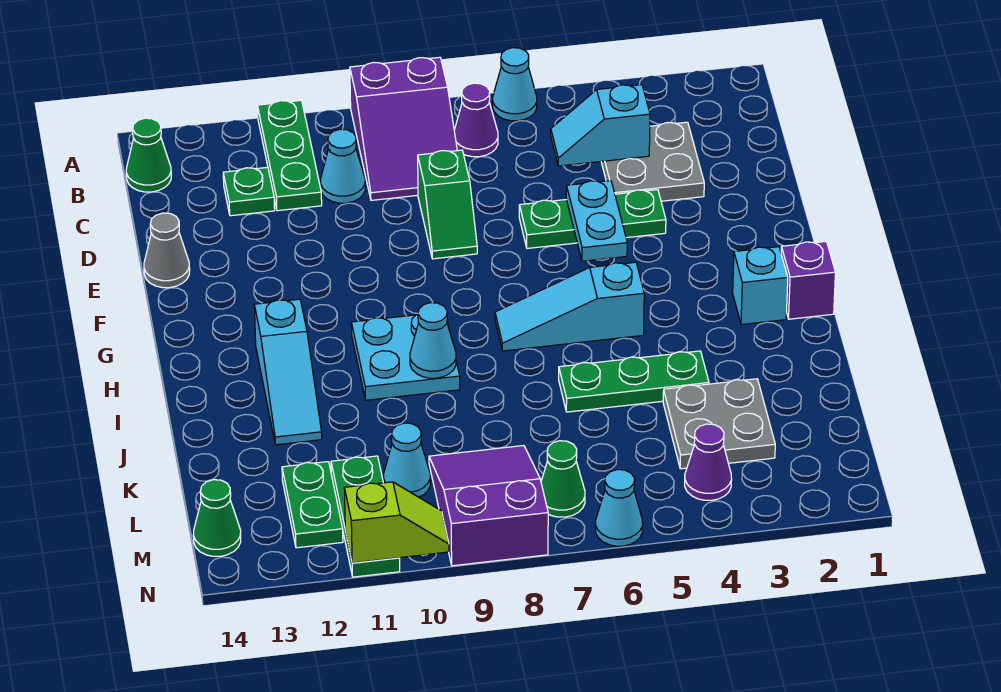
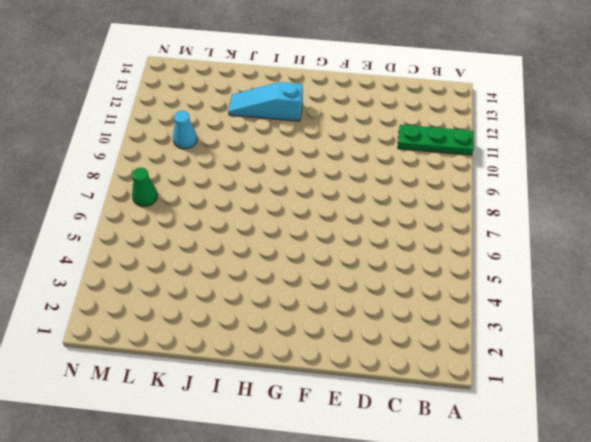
none -> cyan cone A6 level 1
none -> purple slope A8:C9 level 1 top A
none -> purple cone B7 level 1
none -> green cone B14 level 1

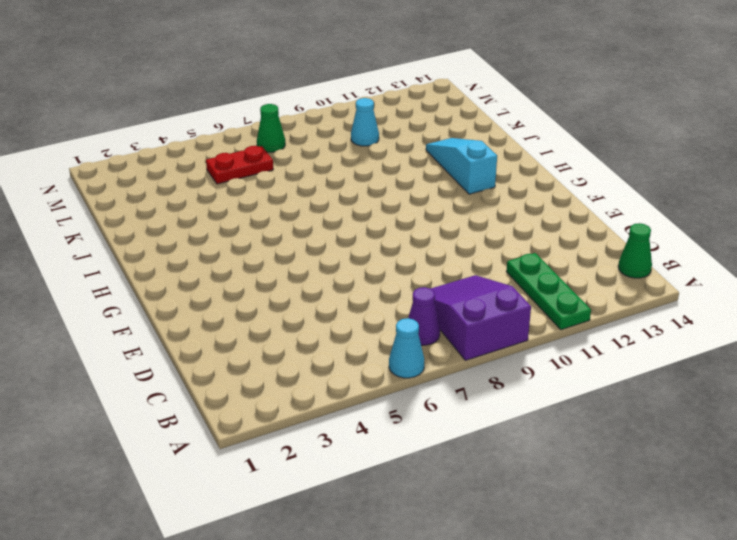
red plate L5:L6 level 1 -> none
none -> grey plate C3:D4 level 1
none -> cyan cone C10 level 1
none -> green plate C12 level 1
none -> green slope D8:E8 level 1 top D

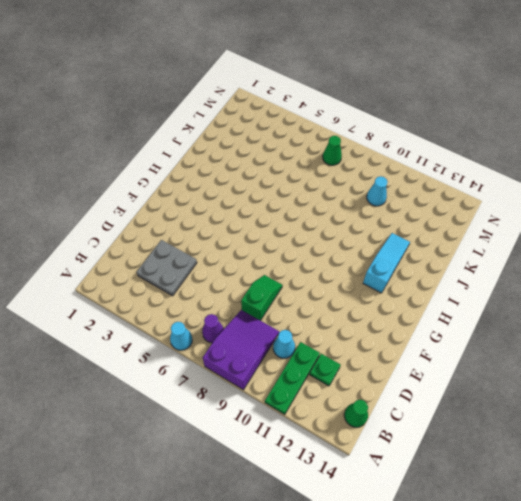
none -> green plate E4:E6 level 1
none -> grey cone E14 level 1
none -> purple brick H1 level 1
none -> cyan brick H2 level 1

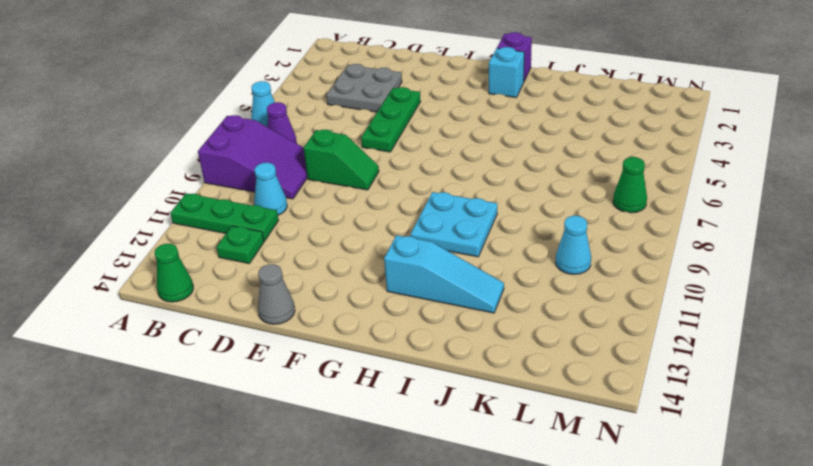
none -> cyan slope H5:H7 level 1 top 5
none -> green plate J4:J6 level 1
none -> grey plate K3:L4 level 1
none -> purple slope L8:N9 level 1 top N

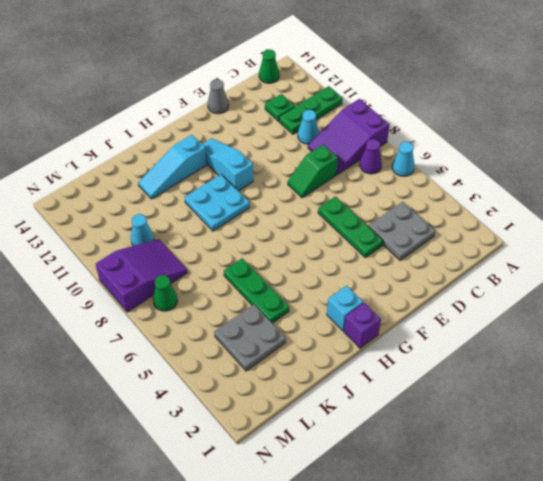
cyan slope G10:G12 level 1 top 10 -> cyan slope H5:H7 level 1 top 5
none -> green plate L11:N11 level 1
none -> green plate L12:M12 level 1
none -> purple cone M4 level 1
none -> green cone M14 level 1

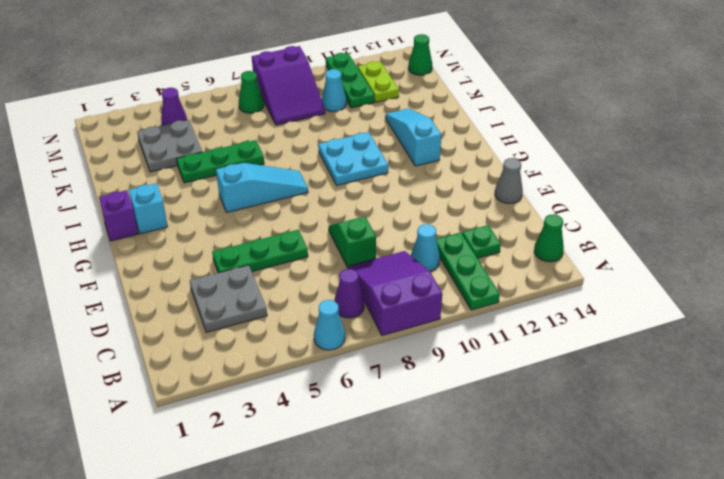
lime plate L12:M12 level 1 -> green plate L12:M12 level 1
none -> cyan cone N6 level 1
none -> cyan slope C4:C5 level 2 top 4
none -> cyan plate E5:F5 level 2
none -> cyan cone I9 level 2

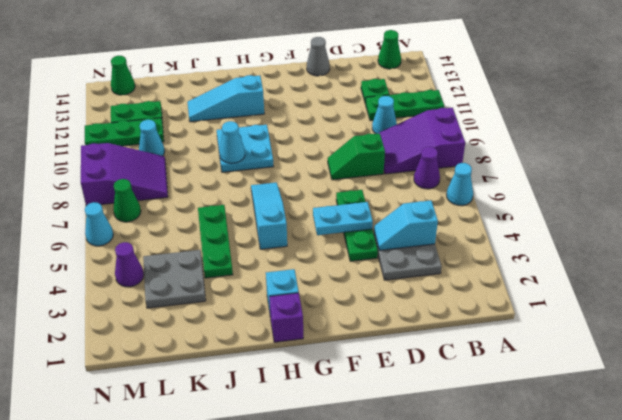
cyan slope C4:D4 level 2 top C -> cyan slope C4:C5 level 2 top 4
none -> lime slope N10:N11 level 2 top 11

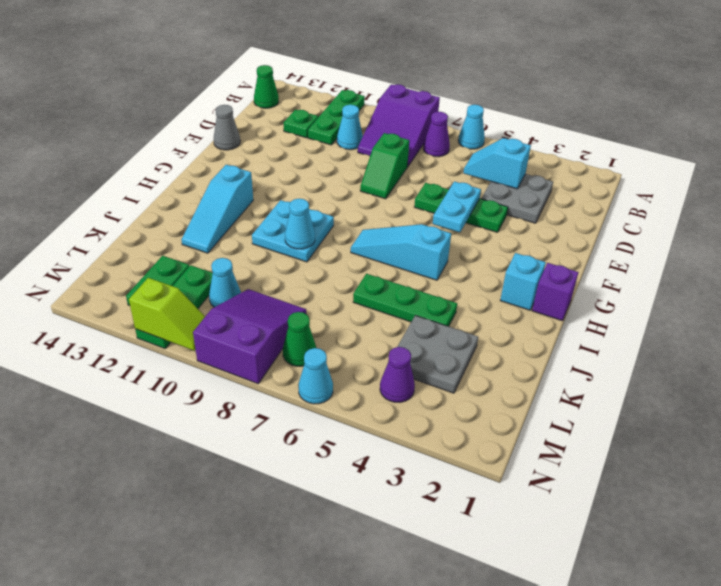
none -> green cone M14 level 1

